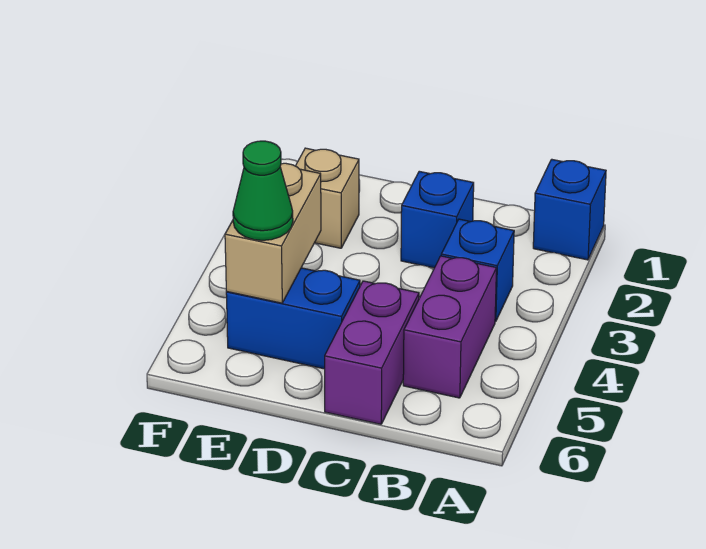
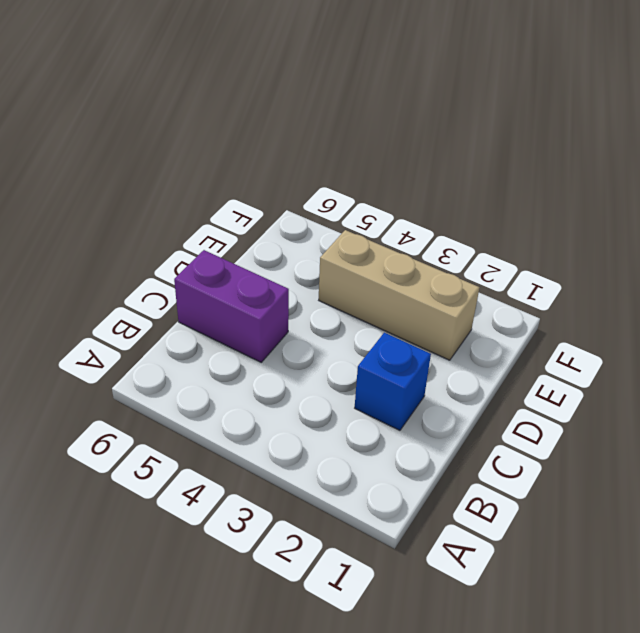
tan brick E2:E4 level 1 -> tan brick E2 level 1
none -> blue brick A1 level 1
none -> blue brick B3 level 1

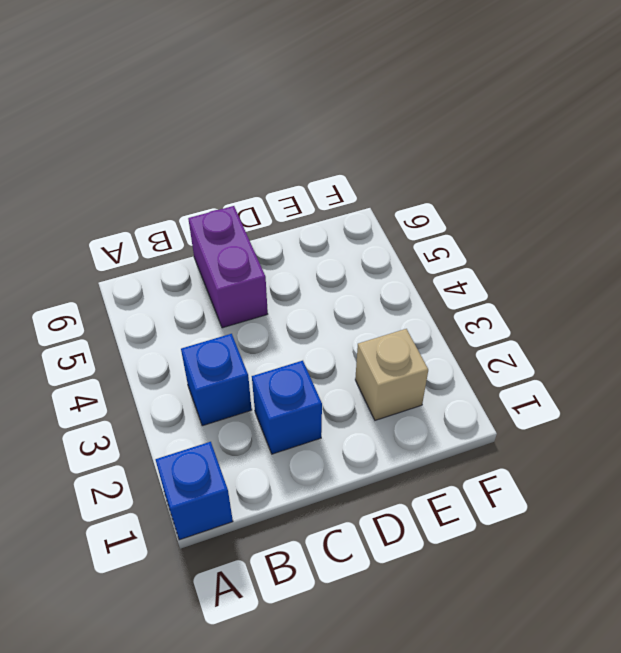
none -> purple brick B4:B5 level 1
none -> blue brick D5:E5 level 1

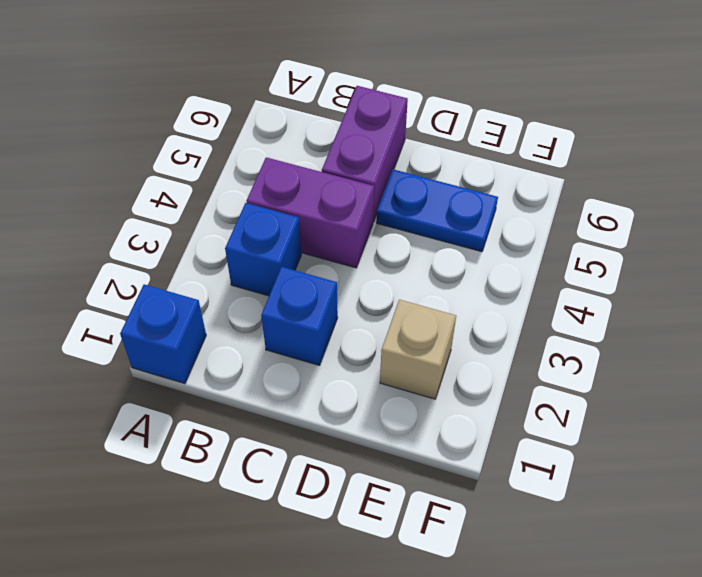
purple brick B4:C4 level 1 -> purple brick B4:B5 level 1
blue plate D5:E5 level 1 -> blue brick D5:E5 level 1
none -> tan brick E4:E5 level 2
none -> green cone E5 level 3

